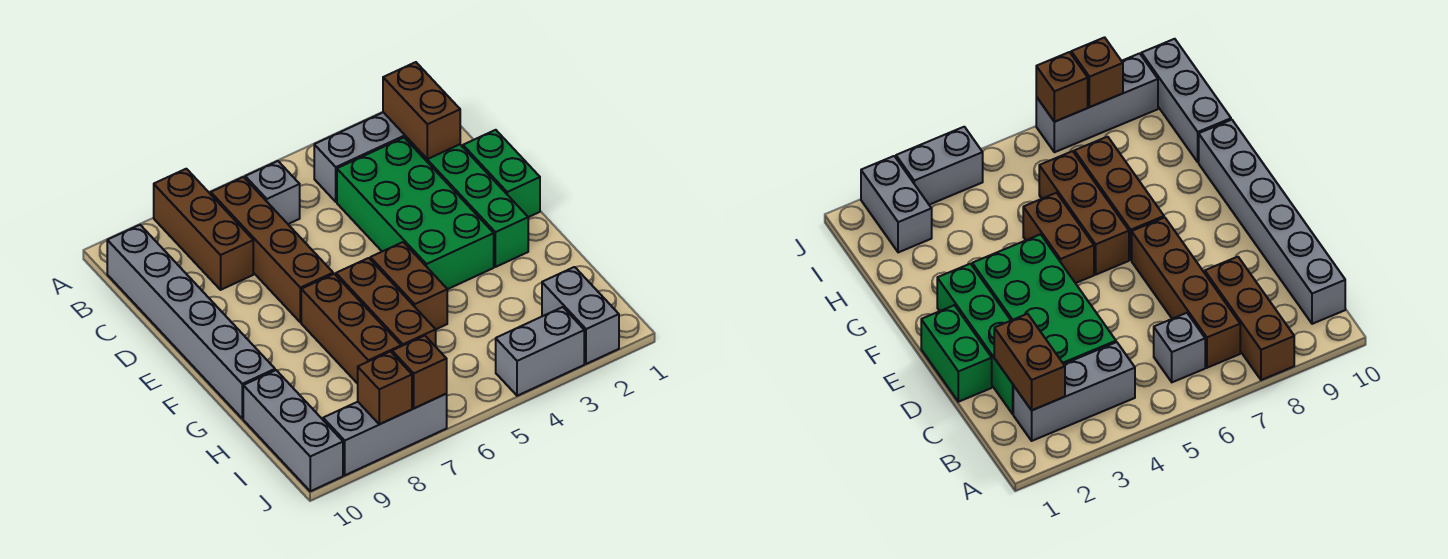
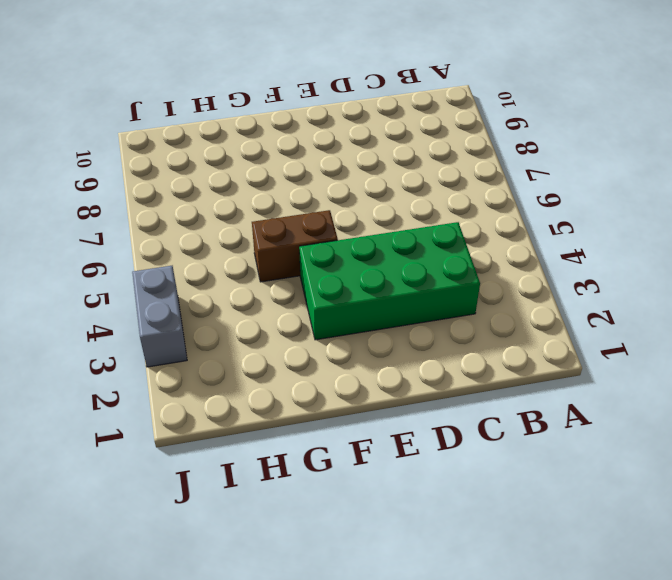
none -> brown brick A8:C8 level 1
none -> grey brick B2:B4 level 1
none -> grey brick B6 level 1

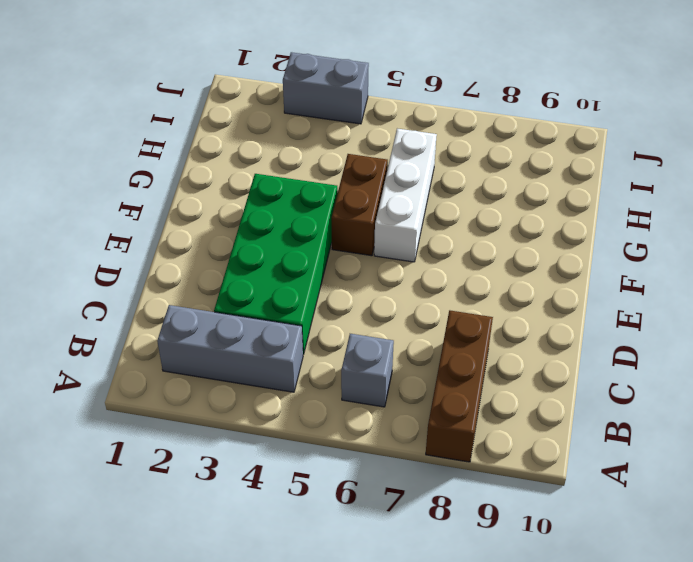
white brick F6:H6 level 1 -> brown brick F6:H6 level 1
none -> brown brick B7:E7 level 1
none -> grey brick B10:G10 level 1
none -> green brick C2:F2 level 1

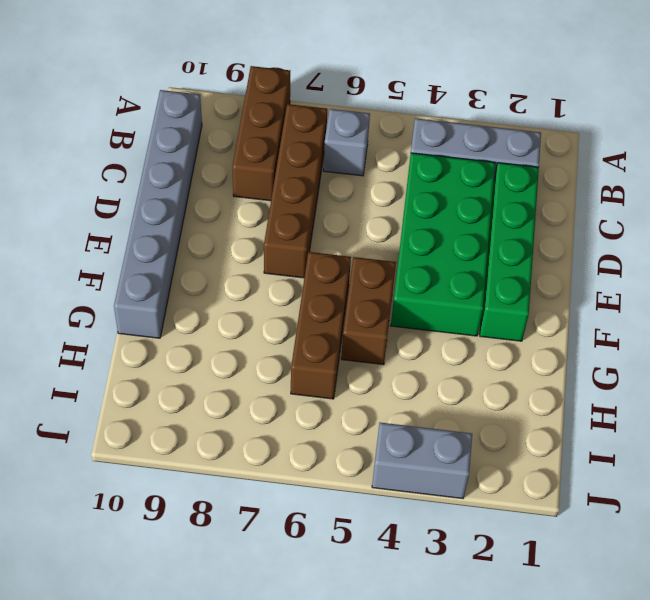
none -> green brick D1:E1 level 1
none -> brown brick F7:H7 level 1
none -> grey brick H10:J10 level 1

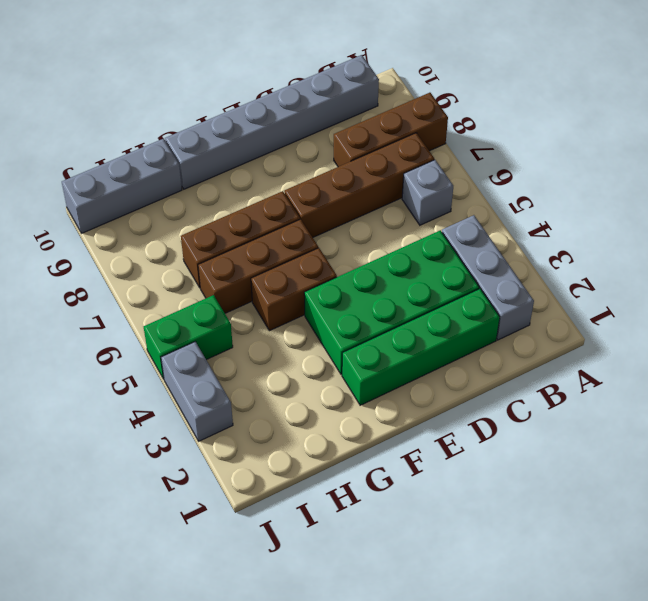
green brick I5:J5 level 1 -> green brick D1:E1 level 1
none -> grey brick I2:J2 level 1
none -> grey brick J7:J9 level 1
none -> brown brick B2:C2 level 2

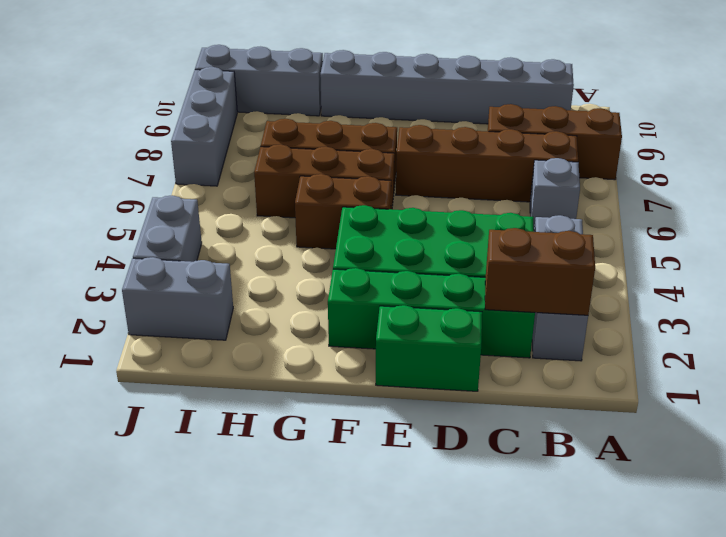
none -> brown brick J7 level 2
none -> brown brick J8 level 2

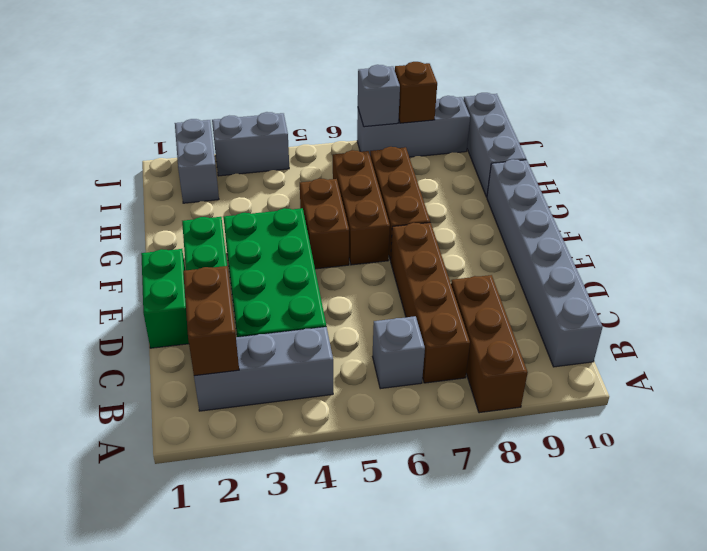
grey brick J7 level 2 -> brown brick J7 level 2

